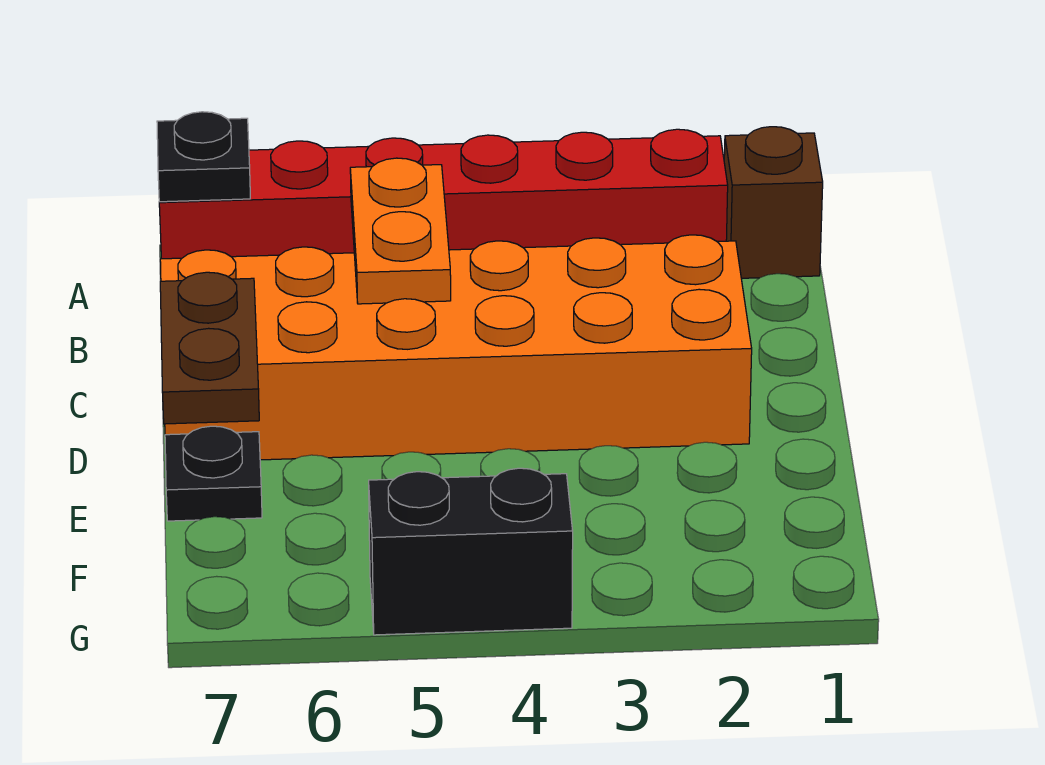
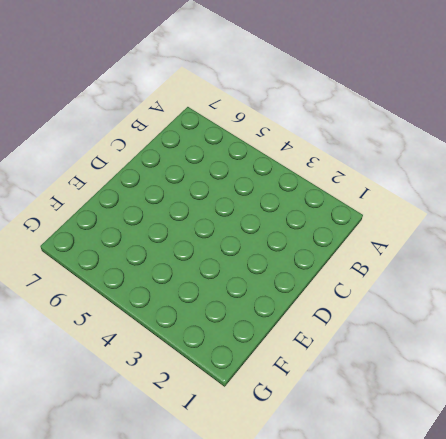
none -> brown brick A1 level 1
none -> red brick A2:A7 level 1

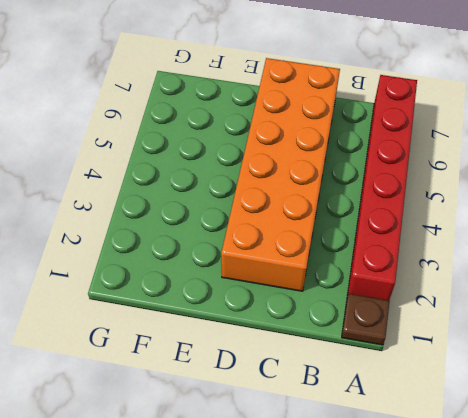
brown plate A1 level 1 -> brown brick A1 level 1
none -> black plate E7 level 1
none -> black brick G4:G5 level 1

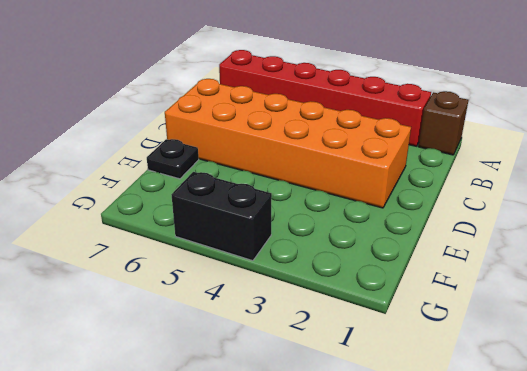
none -> black plate A7 level 2
none -> orange plate B5:C5 level 2

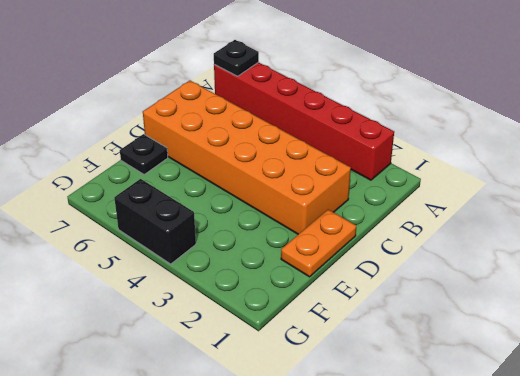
orange plate D1:E1 level 1 -> orange plate B5:C5 level 2
none -> brown brick A1 level 1
none -> brown plate D7:E7 level 2

